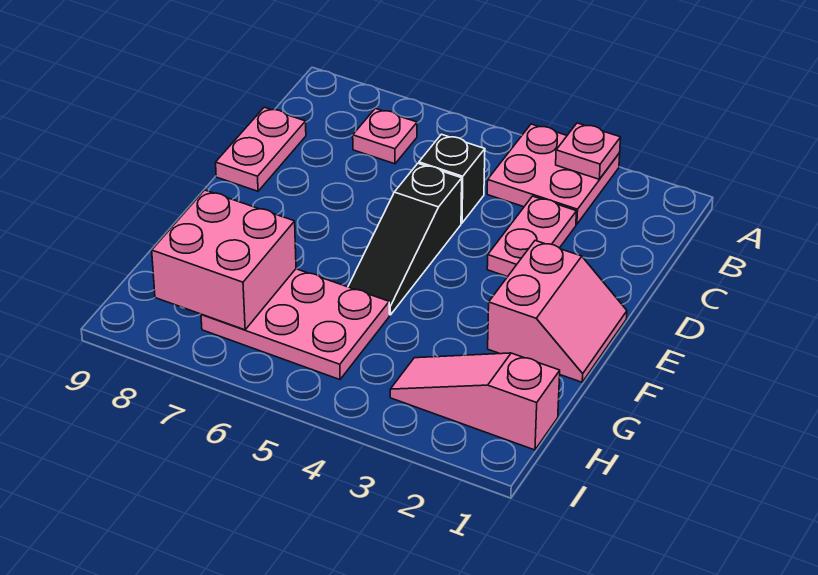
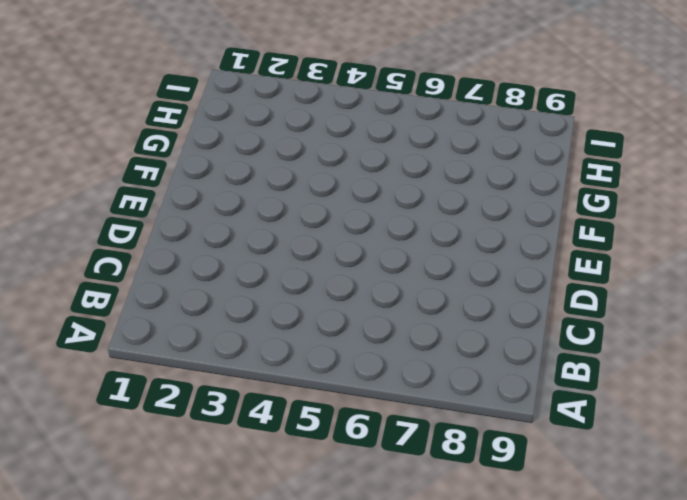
none -> pink plate A3:B4 level 1
none -> pink plate B7 level 1

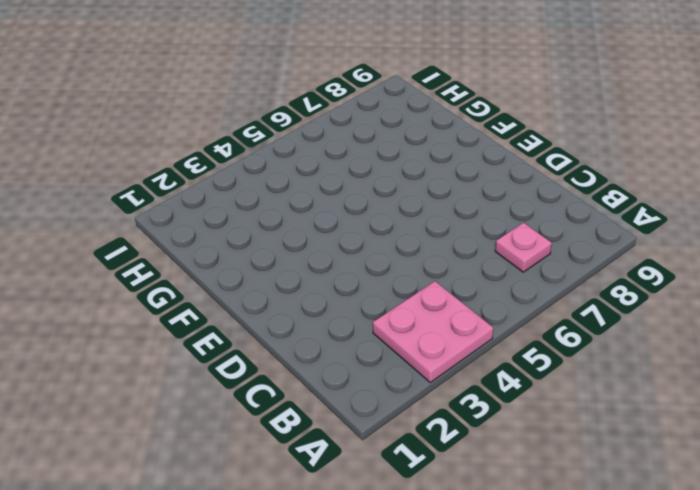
none -> pink plate C3:D3 level 1
none -> black brick C5 level 1

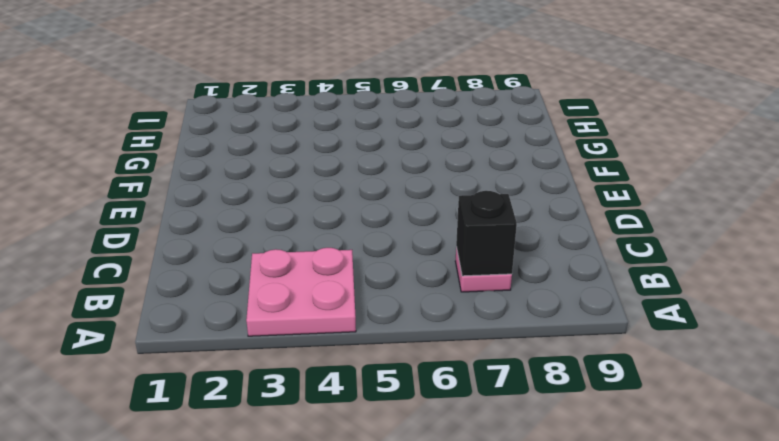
black brick B7 level 2 -> black brick C5 level 1
none -> pink plate C3:D3 level 1
none -> pink plate C9:D9 level 1

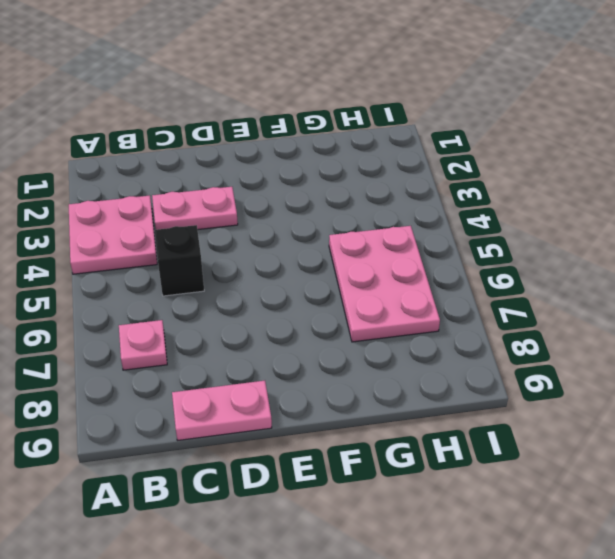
none -> black slope D5:F5 level 1 top D
none -> pink slope E1:F2 level 1 top 2

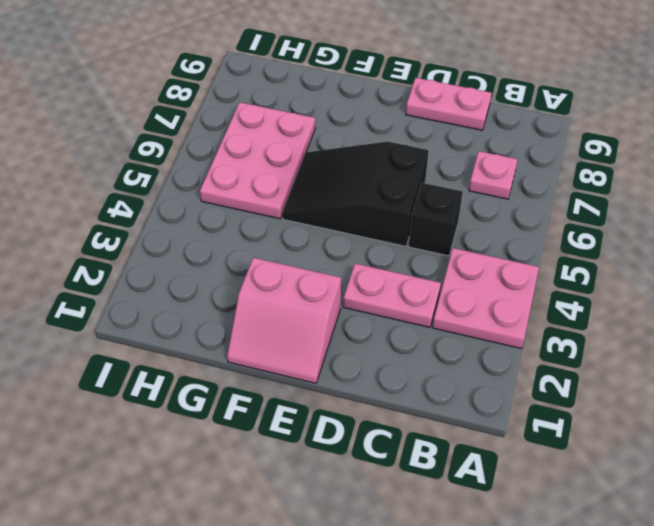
black slope D5:F6 level 1 top D -> black slope D5:F5 level 1 top D
none -> pink slope H1:H3 level 1 top 1
none -> pink plate A3 level 2

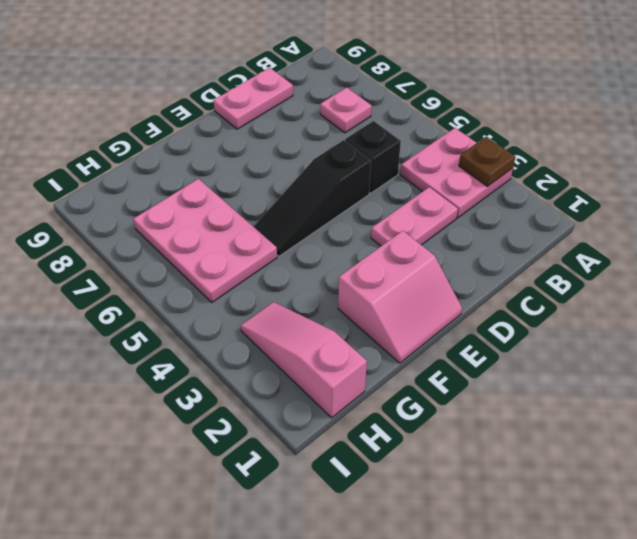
brown plate A3 level 2 -> pink plate A3 level 2
none -> pink brick G7:H8 level 2

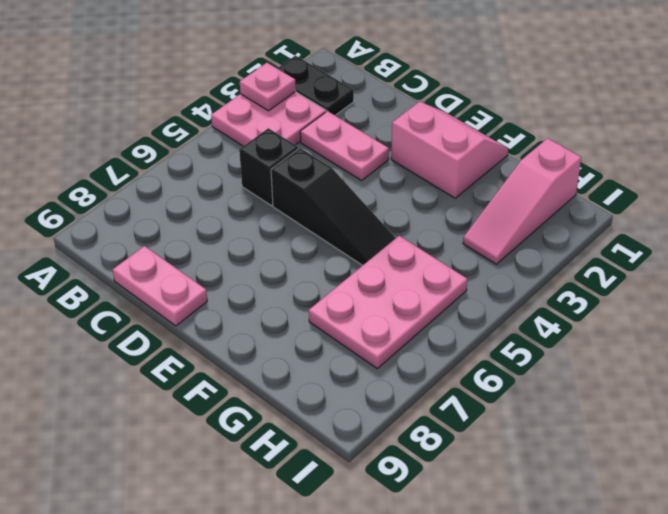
black plate A2:B2 level 1 -> none
none -> pink plate B7 level 1
none -> pink brick G7:H8 level 2

